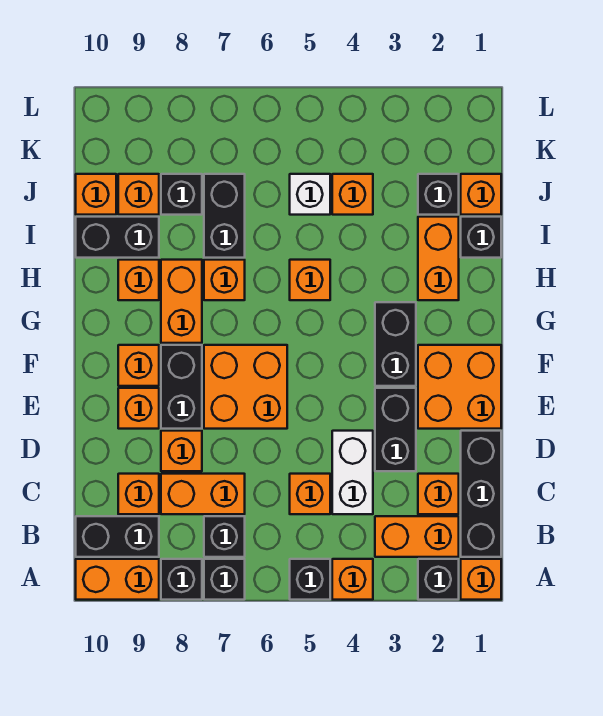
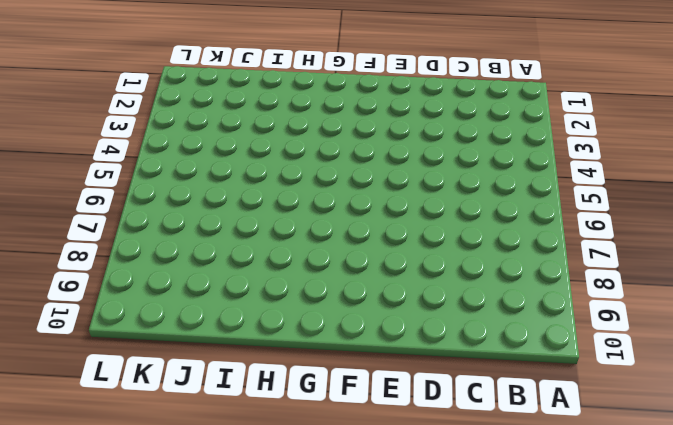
none -> orange brick A1 level 1
none -> black brick A2 level 1
none -> orange brick A4 level 1
none -> black brick A5 level 1

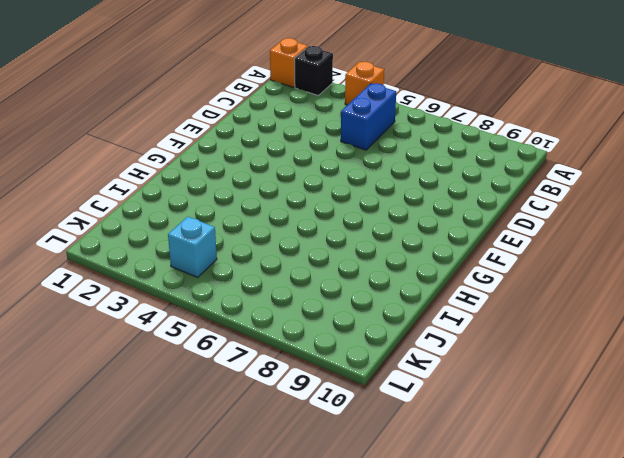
blue brick B5:C5 level 1 -> orange brick C5 level 1
cyan brick K4 level 1 -> none
none -> black brick A5 level 1
none -> black brick A7 level 1
none -> black brick A8 level 1
none -> orange brick A9:A10 level 1

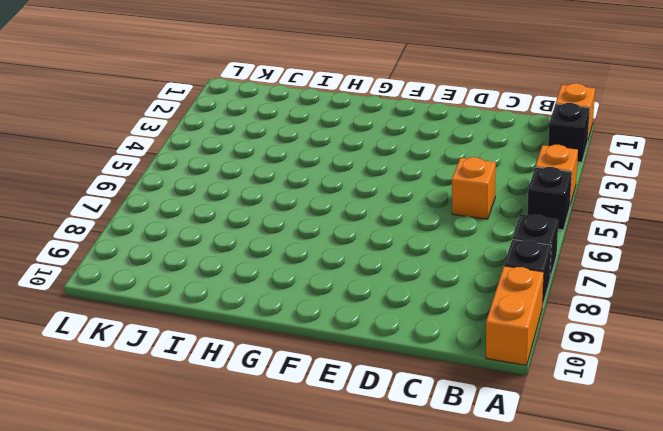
none -> black brick B1:D1 level 1
none -> orange brick B2:B3 level 1
none -> black brick B7 level 1
none -> black brick B9:B10 level 1

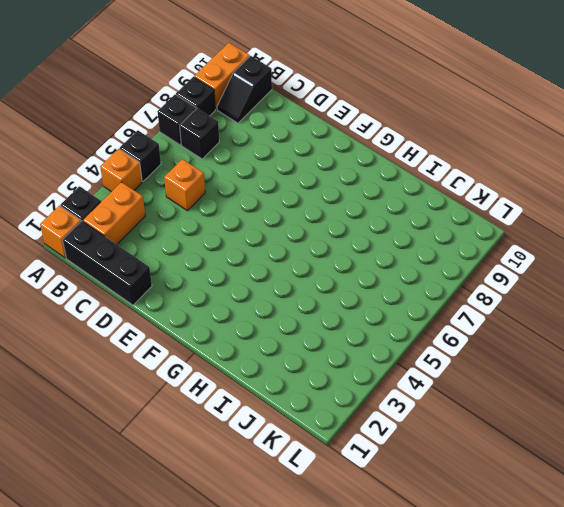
black slope B9:B10 level 1 top 10 -> black brick B9:B10 level 1
none -> orange brick C2 level 1
none -> white brick C4:D4 level 1
none -> orange brick C7:C8 level 1
none -> orange brick C9 level 1

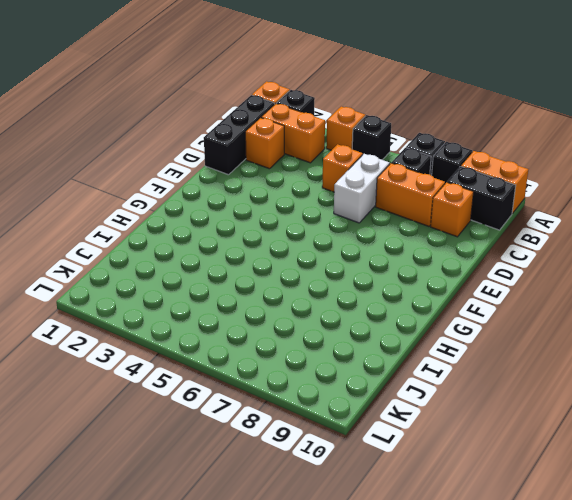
white brick C6:D6 level 1 -> white brick C4:D4 level 1
none -> black brick D3:E3 level 1
none -> orange brick D8 level 1
none -> orange brick E1:F2 level 1
none -> orange brick E6:F7 level 1

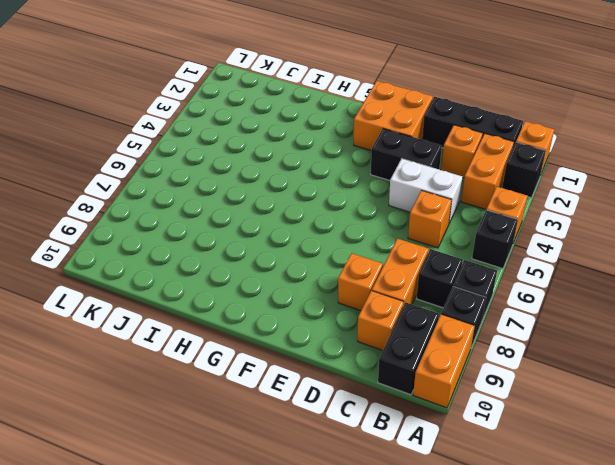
none -> orange brick E6:F7 level 1
none -> black brick E8:F8 level 1
none -> orange brick E9 level 1
none -> black brick F3:G3 level 1

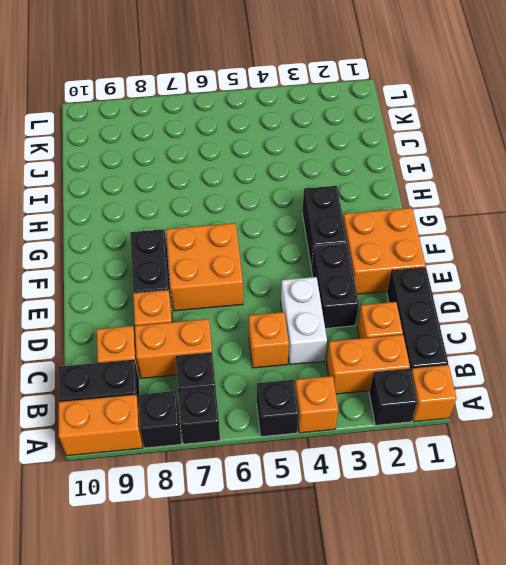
none -> orange brick E9 level 1
none -> orange brick F9 level 1
none -> orange brick G8:H8 level 1
none -> orange brick H2:I2 level 1

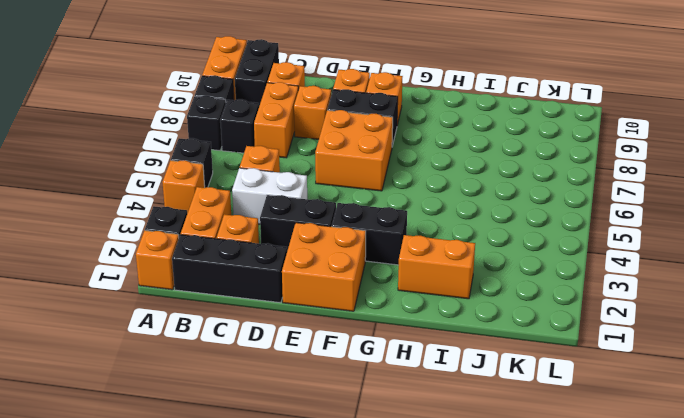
none -> orange brick G8:H8 level 1
none -> orange brick H5 level 1
none -> orange brick H7 level 1
none -> orange brick H9 level 1

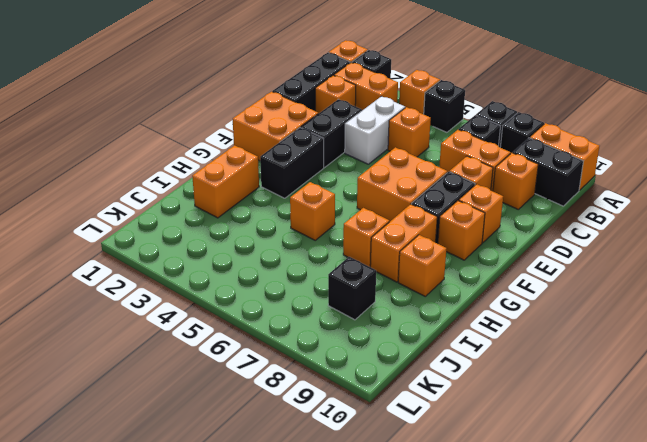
none -> black brick I1 level 1
none -> black brick I7:J7 level 1
none -> black brick I9:I10 level 1
none -> orange brick J1 level 1

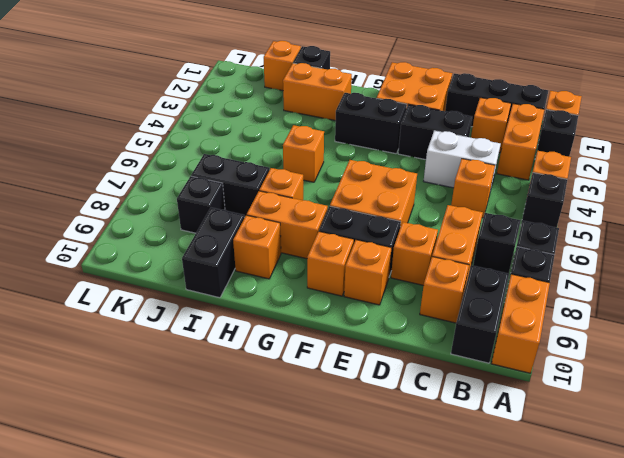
none -> black brick J2 level 1
none -> orange brick J4 level 1
none -> white brick J5 level 1
none -> orange brick J9 level 1

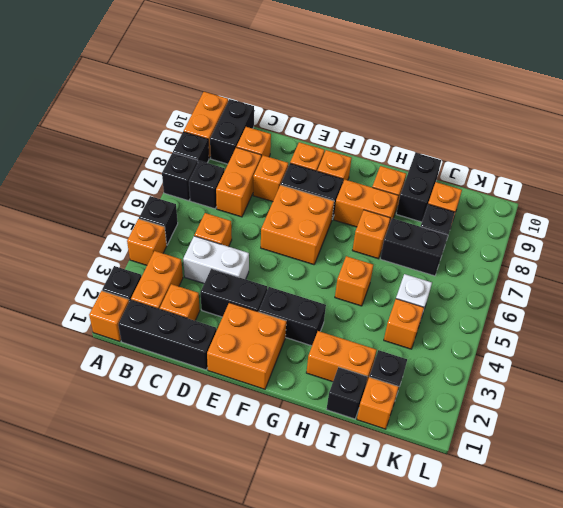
none -> orange brick J10 level 1

